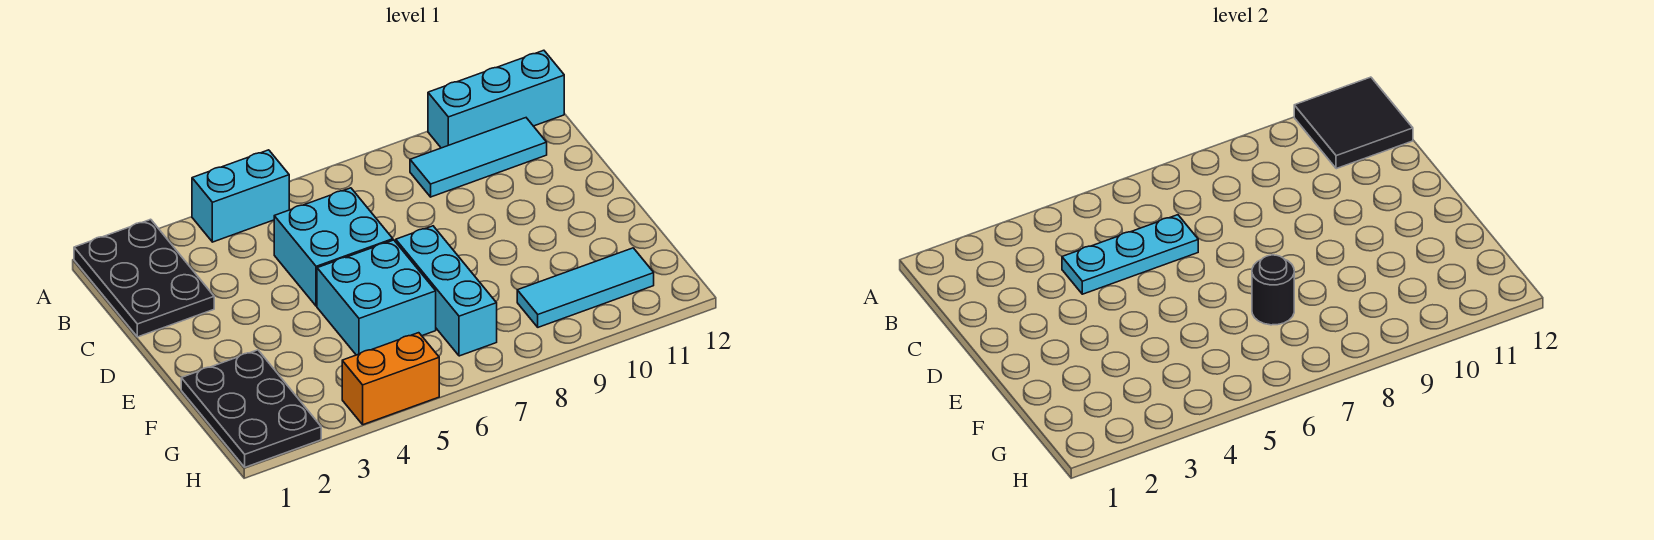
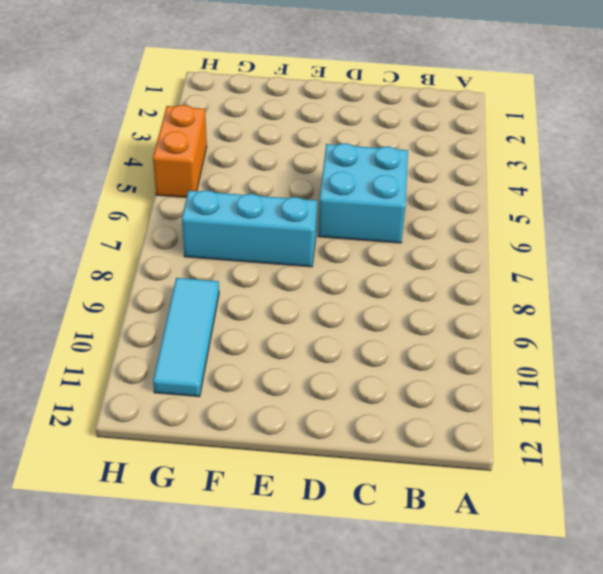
none -> black plate A1:C2 level 1
none -> cyan brick A4:A5 level 1
none -> cyan brick A10:A12 level 1

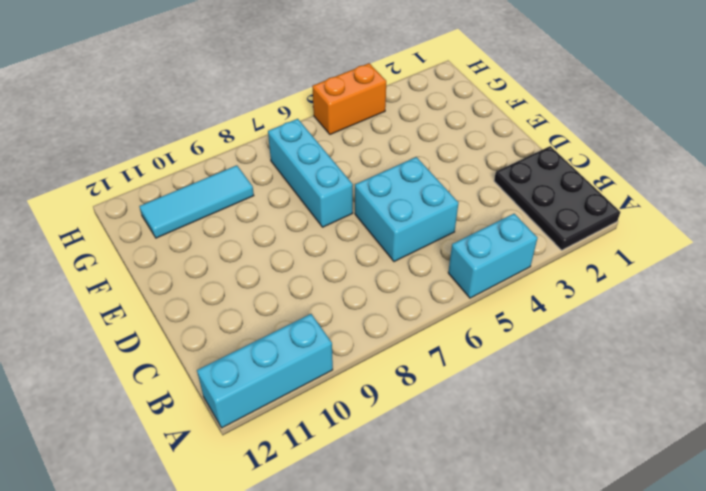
none -> cyan tile B9:B11 level 1
none -> cyan brick E5:F6 level 1
none -> black plate F1:H2 level 1

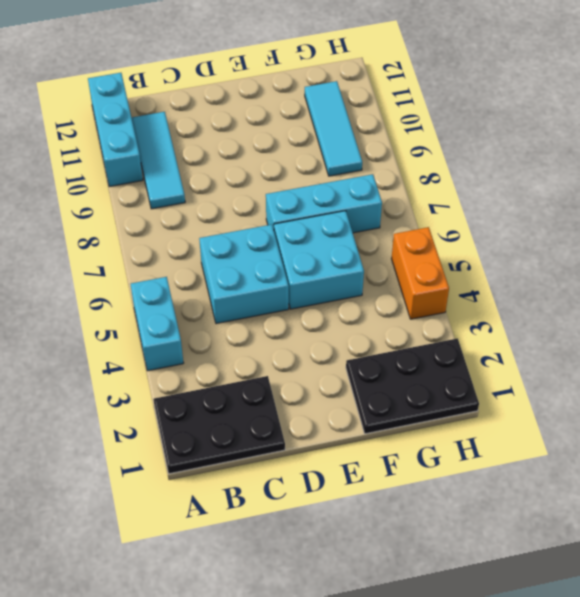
none -> black tile A11:B12 level 2
none -> cyan plate C4:C6 level 2
none -> black round brick F7 level 2

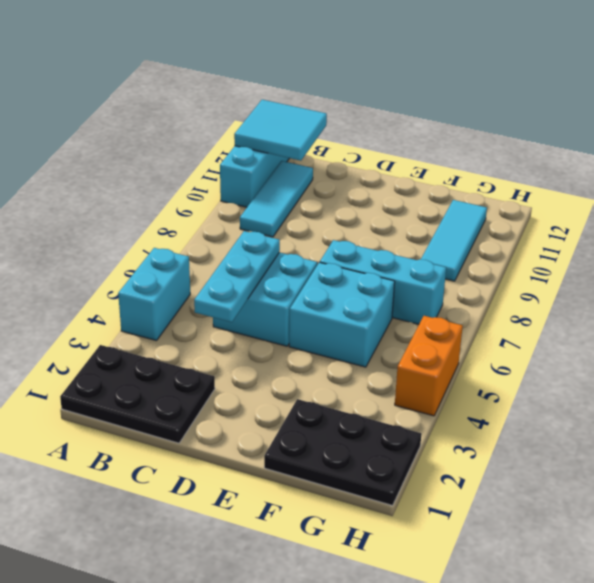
cyan tile A11:B12 level 2 -> black tile A11:B12 level 2
none -> black round brick F7 level 2

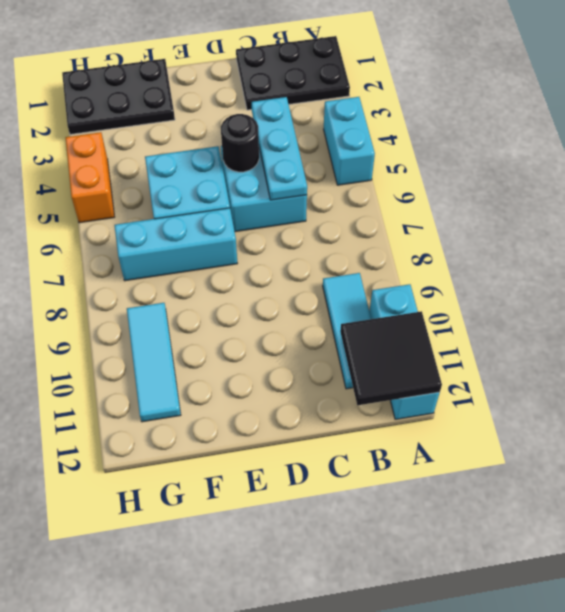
black round brick D5 level 2 -> black round brick F7 level 2

